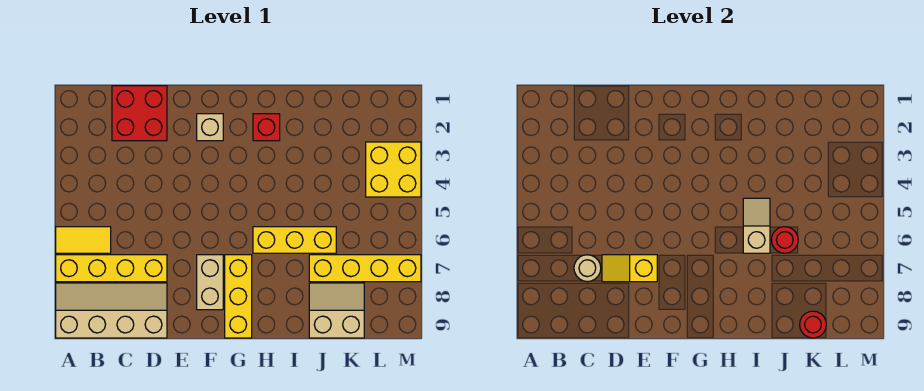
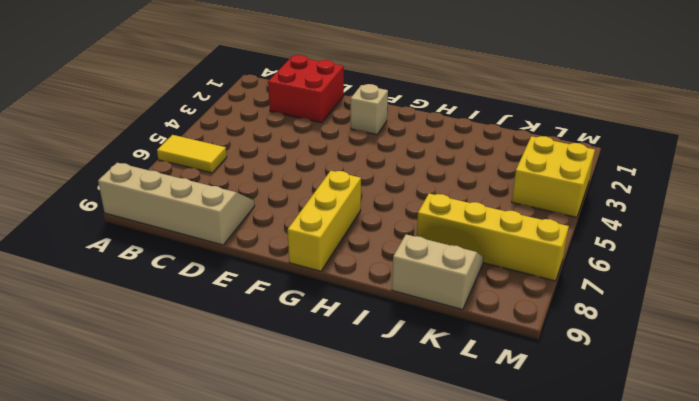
none -> yellow brick A7:D7 level 1
none -> tan brick F7:F8 level 1
none -> red brick H2 level 1

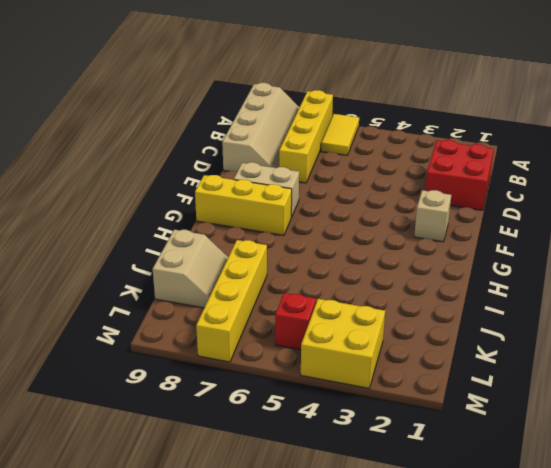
red brick L5 level 1 -> red brick H2 level 1
none -> yellow brick H6:J6 level 1
none -> tan round brick C7 level 2
none -> yellow slope D7:E7 level 2 top E

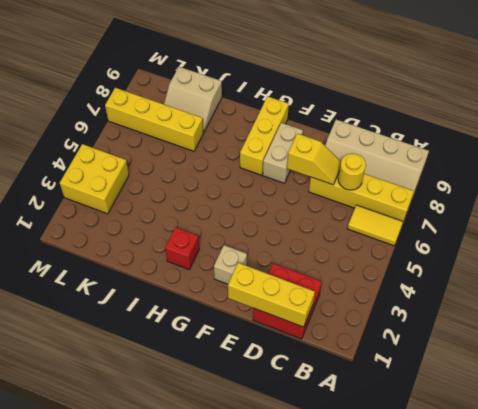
yellow brick C1:E1 level 2 -> yellow brick H6:J6 level 1
yellow round brick C7 level 2 -> tan round brick C7 level 2
none -> tan slope I5:I6 level 2 top 6
none -> red round brick J6 level 2
none -> red round brick K9 level 2

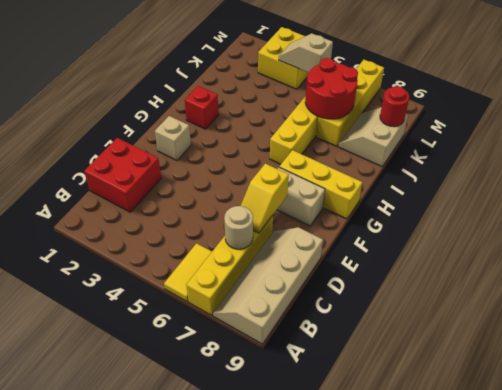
red round brick J6:K7 level 2 -> red round brick J6 level 2
tan slope L4:L5 level 2 top 5 -> tan slope I5:I6 level 2 top 6

